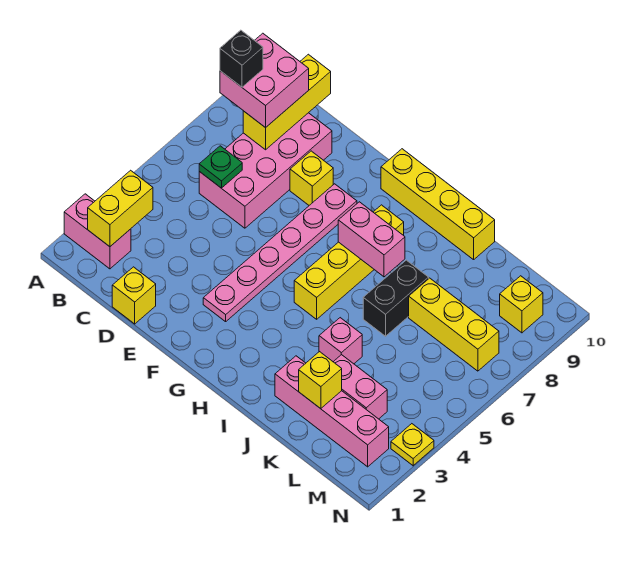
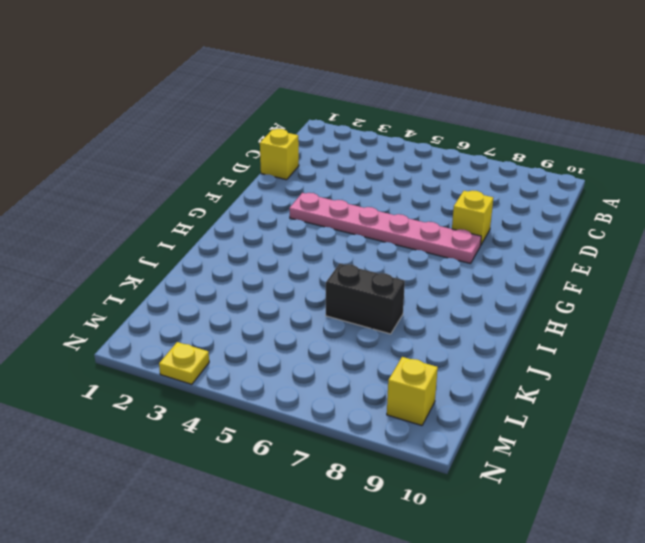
none -> pink brick A2:B2 level 1
none -> pink brick C6:D9 level 1
none -> yellow brick G10:J10 level 1

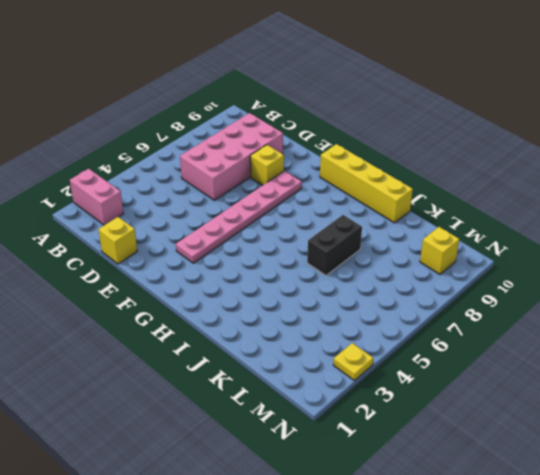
none -> yellow brick H5:H8 level 1
none -> pink brick J2:M2 level 1
none -> pink brick J4 level 1

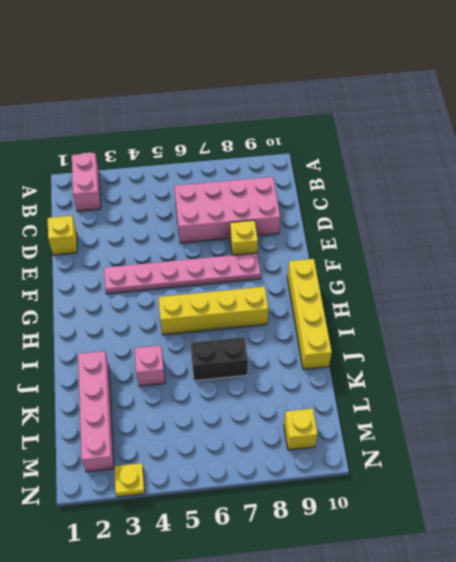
none -> pink brick K3:L3 level 1
none -> yellow brick K7:M7 level 1
none -> yellow brick B2:B3 level 2

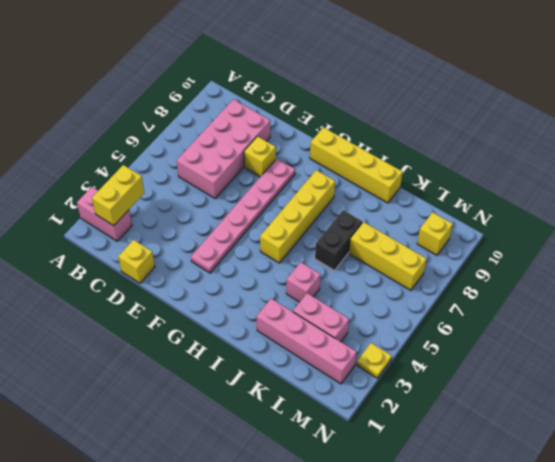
none -> green plate C6 level 2
none -> yellow brick C8:C10 level 2
none -> pink brick H7:I7 level 2

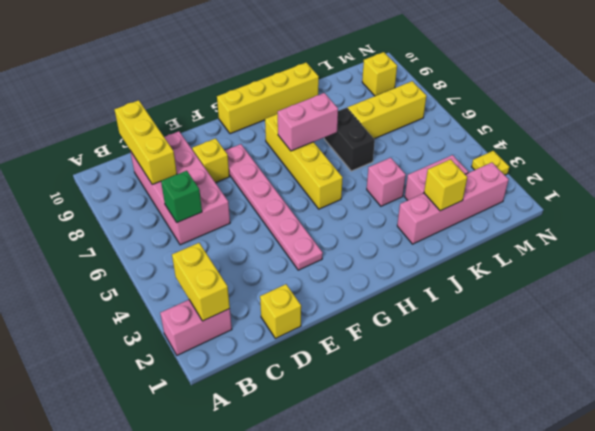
green brick C6 level 2 -> green plate C6 level 2
none -> pink brick B8:C9 level 3
none -> black brick B8 level 4

